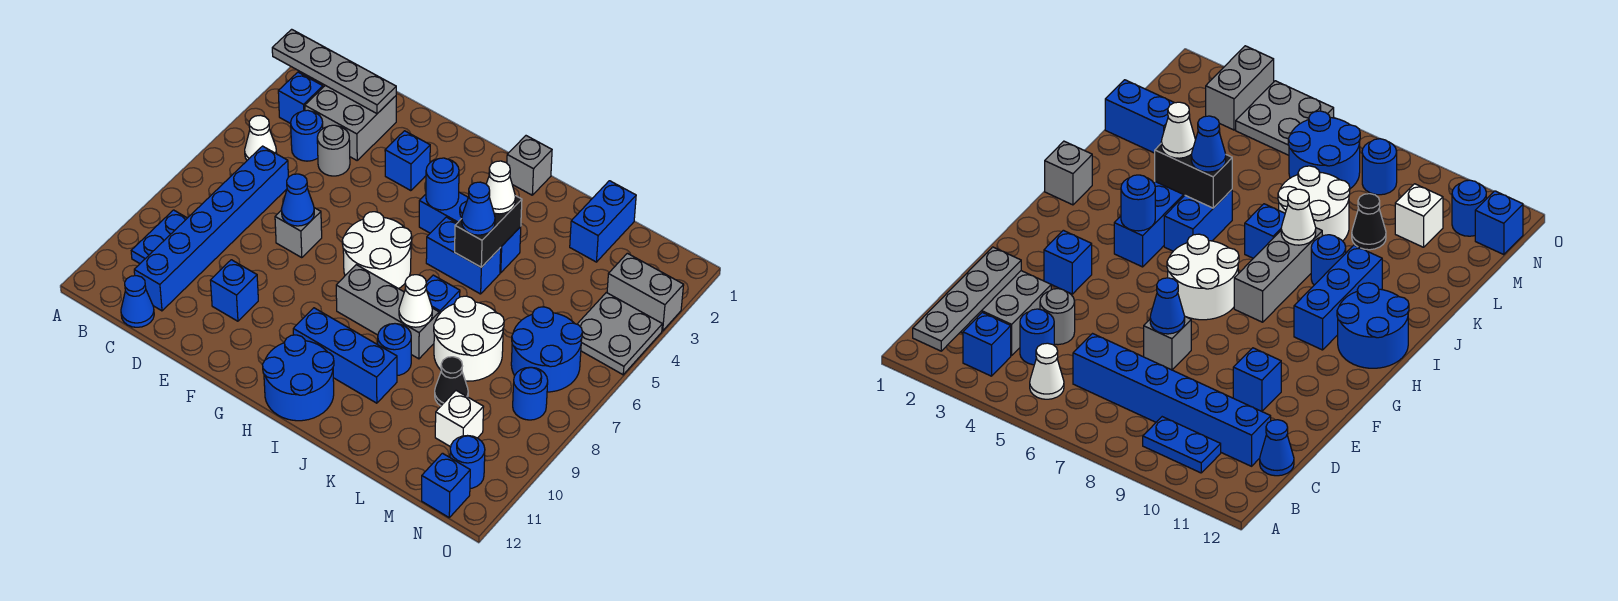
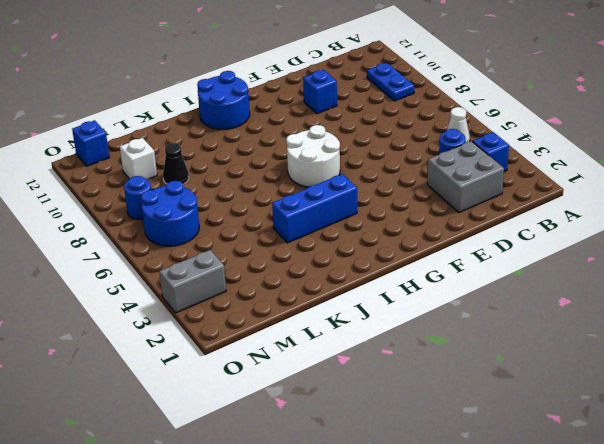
none -> blue brick C6:C11 level 1
none -> blue cone C12 level 1
none -> grey round brick D4 level 1
none -> grey brick E7 level 1

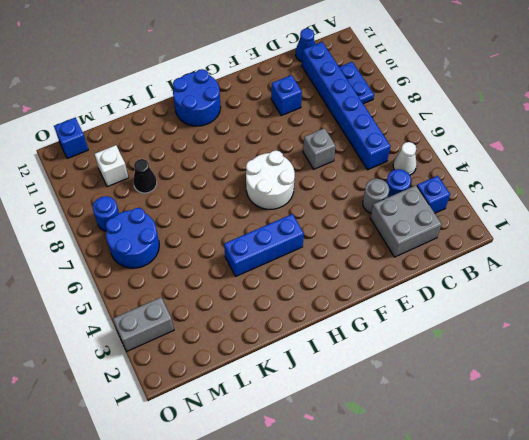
none -> blue brick F3 level 1
none -> grey brick H8:J8 level 1
none -> blue brick H10:J10 level 1
none -> grey brick I1 level 1

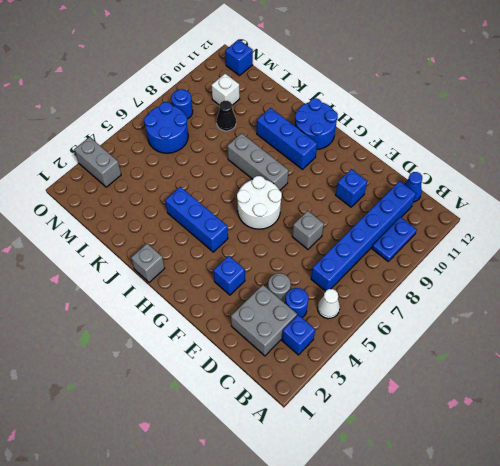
none -> blue brick I5:J5 level 1
none -> blue brick J7 level 1
none -> blue round brick J9 level 1
none -> white round brick K7:L8 level 1

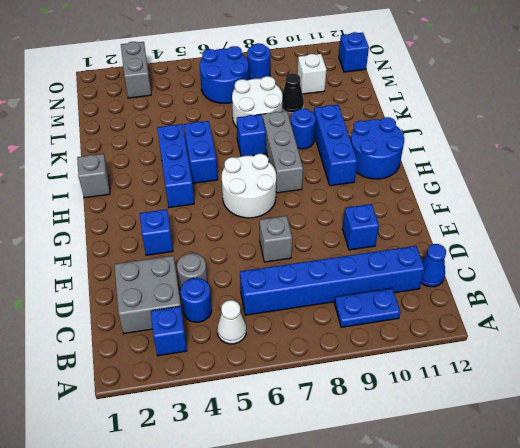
none -> blue brick L1:L2 level 1
none -> grey plate N4:O5 level 1
none -> blue round brick N11 level 1
none -> grey plate A2:D2 level 2

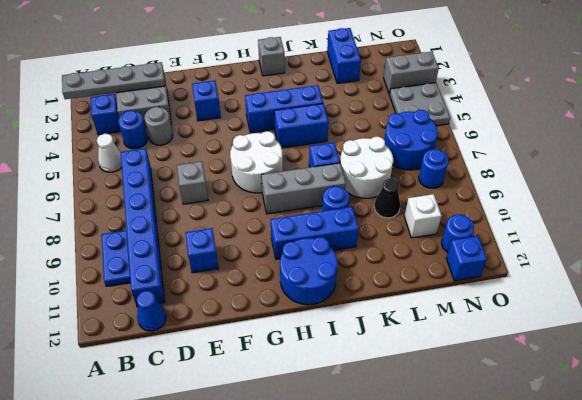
none -> blue cone E7 level 2
none -> blue round brick H4 level 2
none -> black brick J4:J5 level 2
none -> white cone J8 level 2

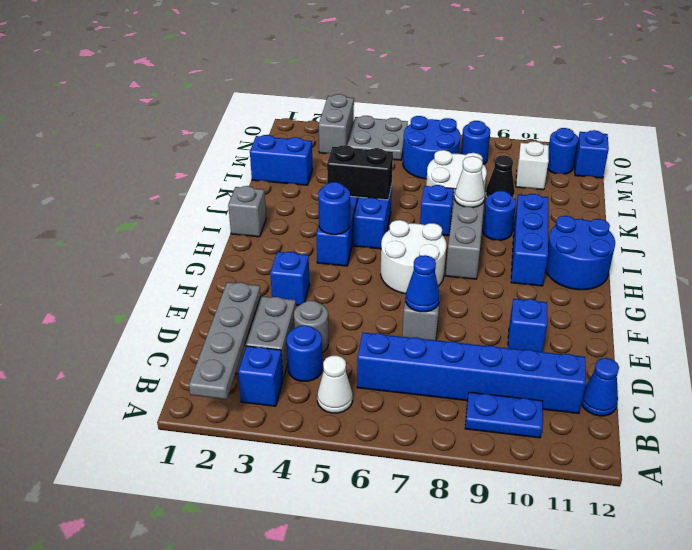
none -> white cone J4 level 3
none -> blue cone J5 level 3

